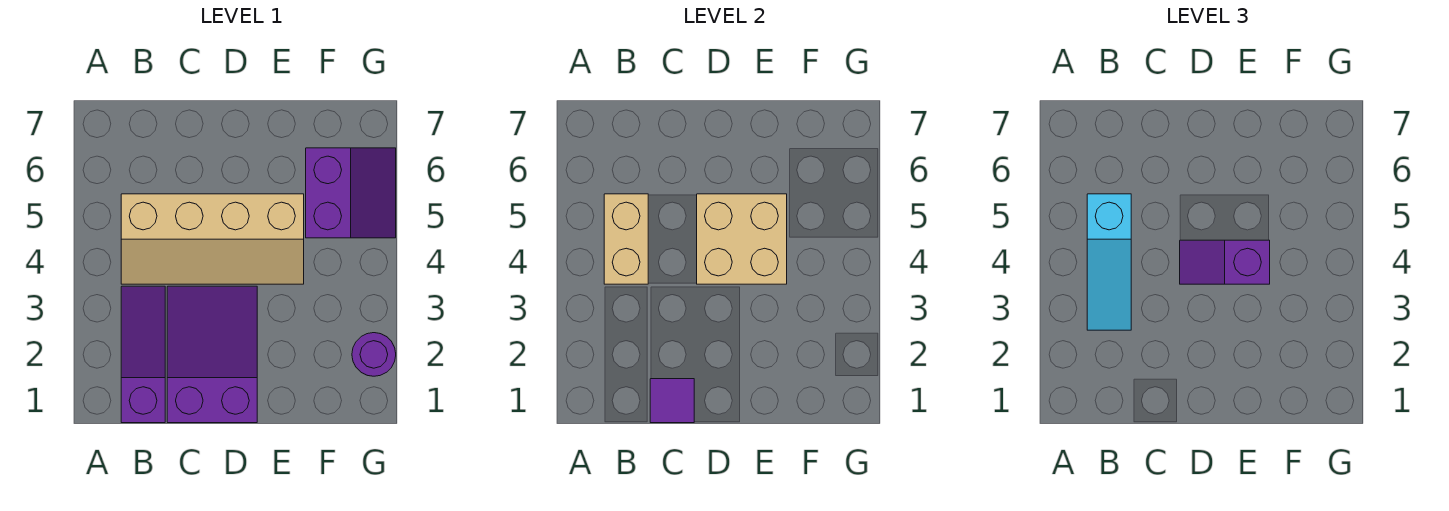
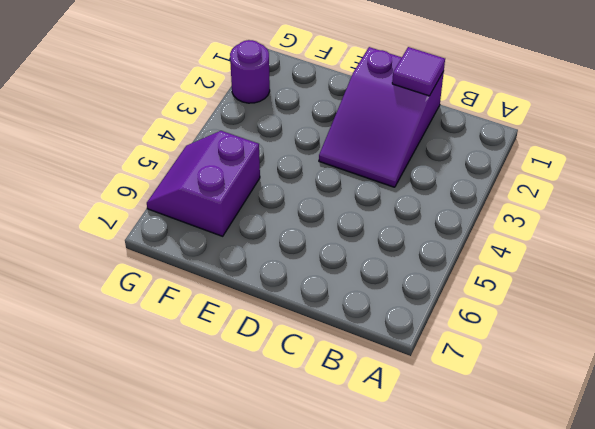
none -> purple slope B1:B3 level 1 top 1
none -> tan slope B4:E5 level 1 top 5

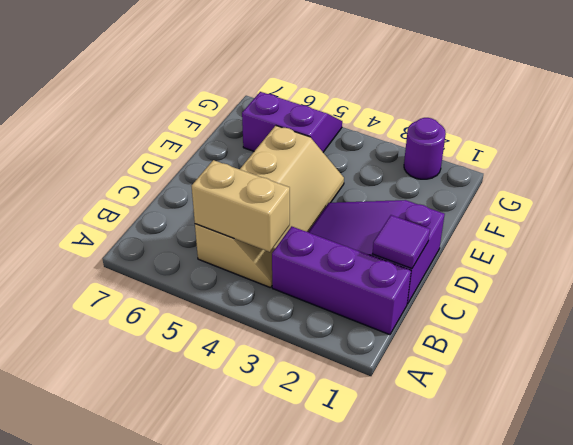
purple brick B1:B3 level 1 -> purple slope B1:B3 level 1 top 1
none -> tan brick D4:E5 level 2
none -> cyan slope B3:B5 level 3 top 5

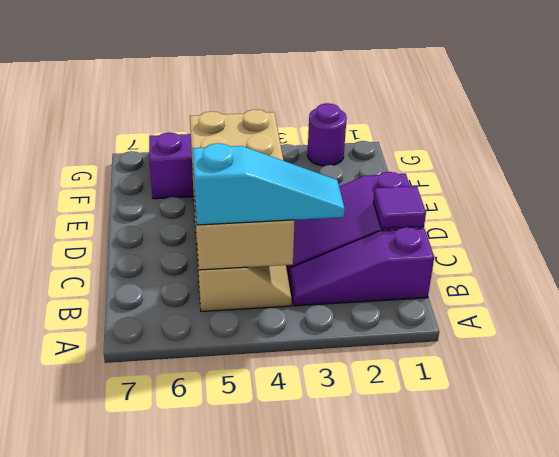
none -> purple slope D4:E4 level 3 top E

